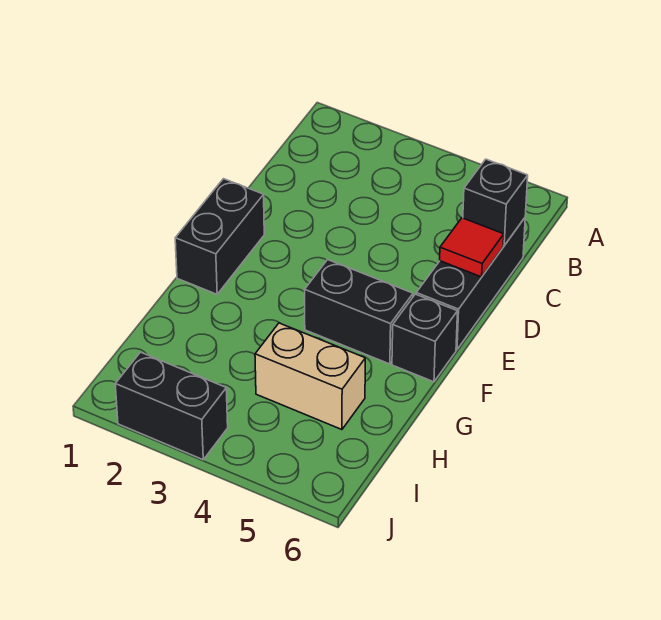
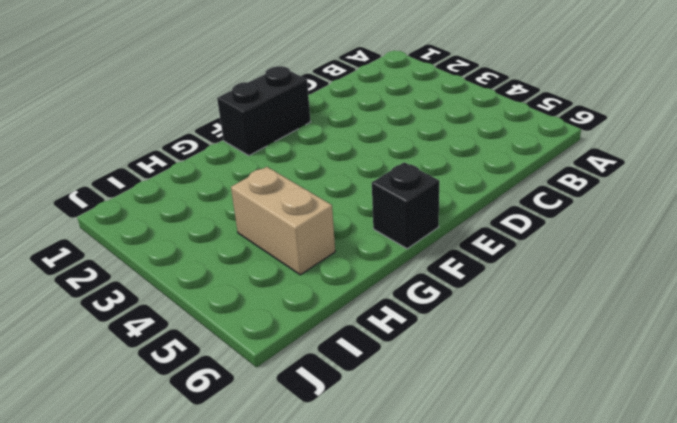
none -> black brick C6:E6 level 1
none -> black brick F4:F5 level 1

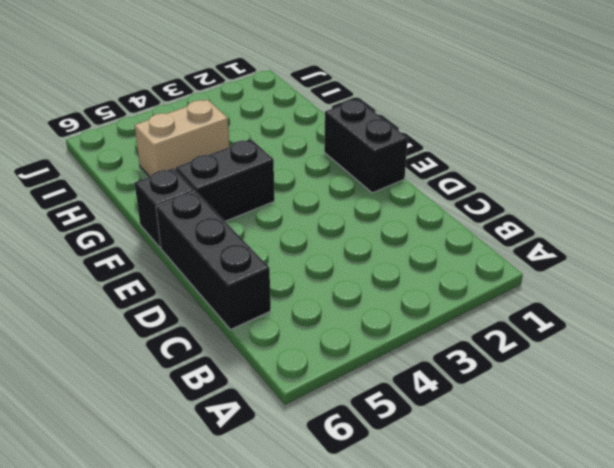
none -> black brick J2:J3 level 1
none -> black brick C6 level 2

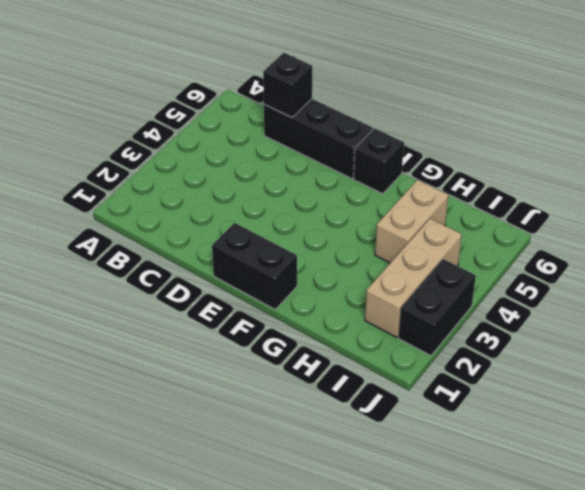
tan brick I2:I4 level 1 -> none
none -> black brick F4:F5 level 1
none -> red tile D6 level 2

